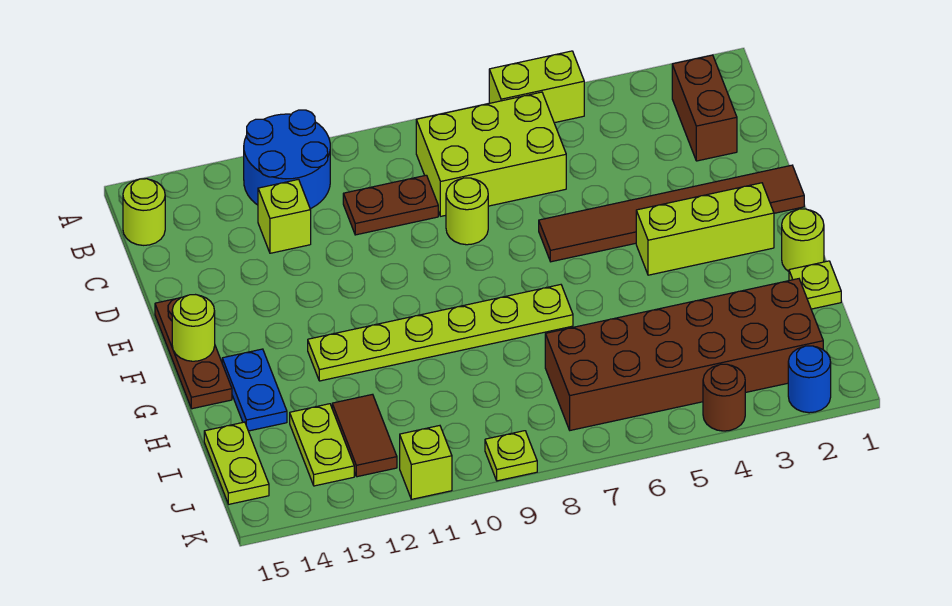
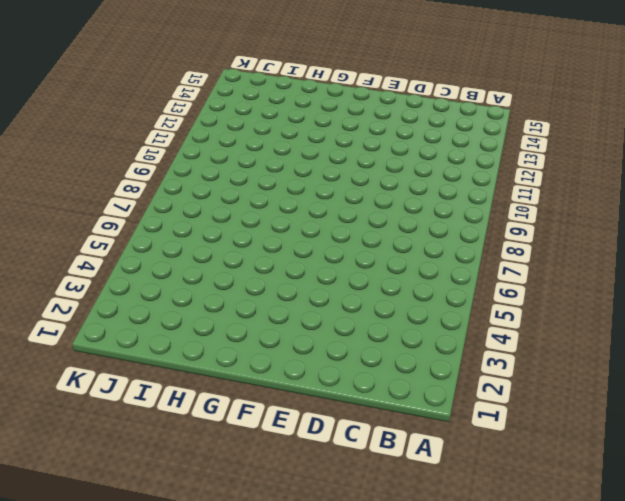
none -> lime brick A5:A6 level 1
none -> blue round brick A11:B12 level 1
none -> brown brick B2:C2 level 1

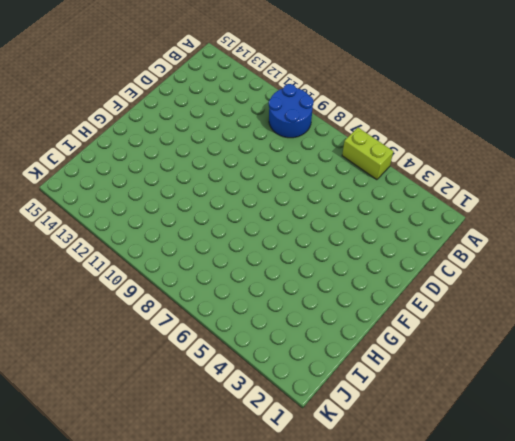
blue round brick A9:B10 level 1 -> blue round brick A11:B12 level 1
none -> brown brick B2:C2 level 1
none -> lime brick B6:C8 level 1
none -> lime round brick B15 level 1

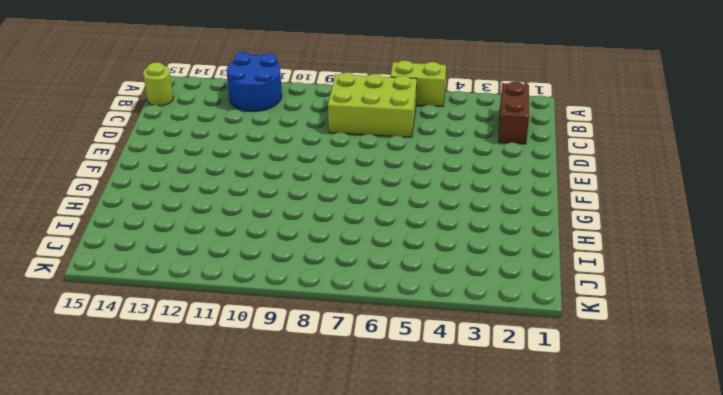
none -> brown plate C9:C10 level 1
none -> lime brick C12 level 1
none -> lime round brick D8 level 1

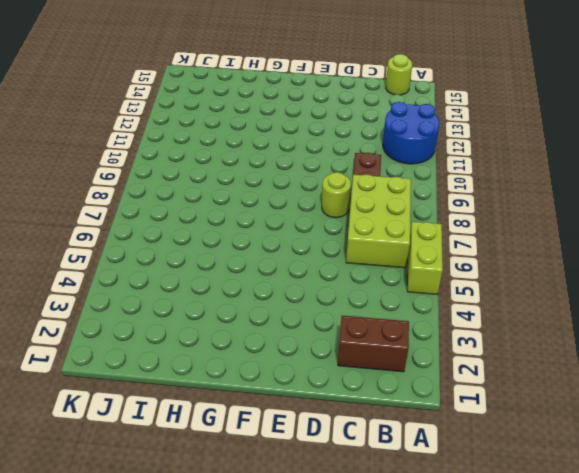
none -> lime brick C12 level 1
none -> brown tile E1:E6 level 1
none -> brown plate E15:G15 level 1

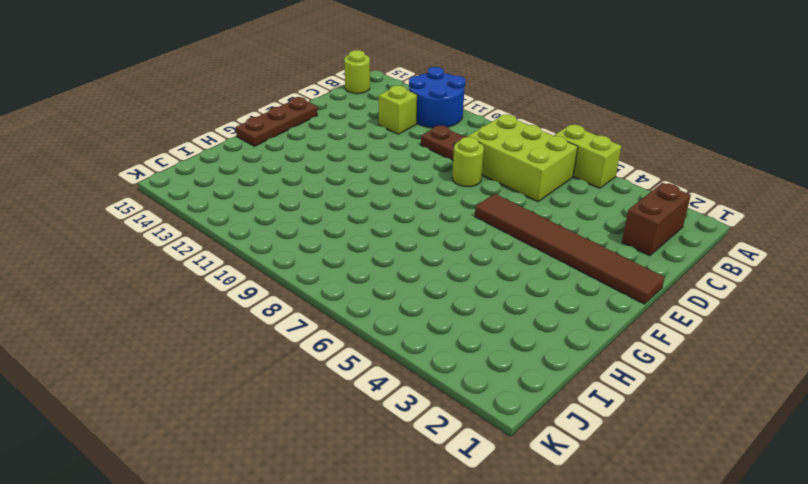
none -> lime brick F2:F4 level 1
none -> lime round brick G1 level 1
none -> lime plate G7:G12 level 1

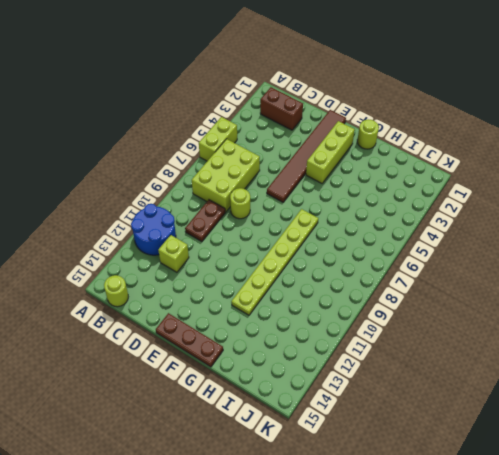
none -> blue plate G14:H14 level 1
none -> lime plate H1 level 1
none -> brown brick I2:J7 level 1

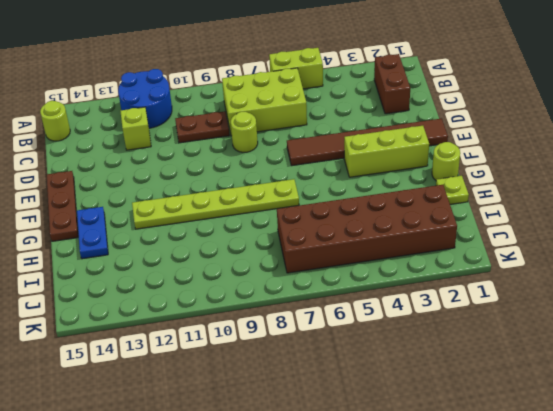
none -> brown tile I12:J12 level 1
none -> lime plate I13:J13 level 1
none -> lime plate I15:J15 level 1

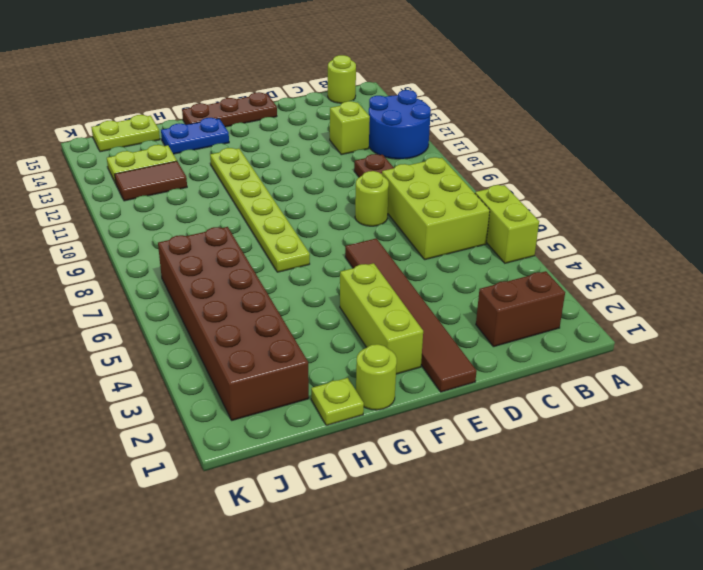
none -> blue round brick K2 level 1
none -> brown round brick K4 level 1
none -> lime plate K9 level 1

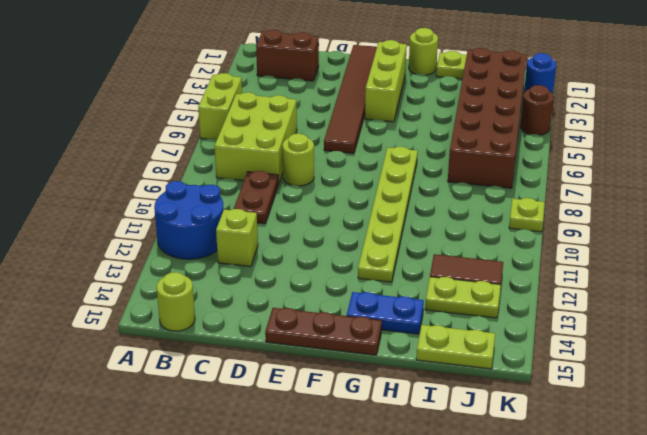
none -> lime brick K11 level 1
none -> lime round brick F15 level 2

